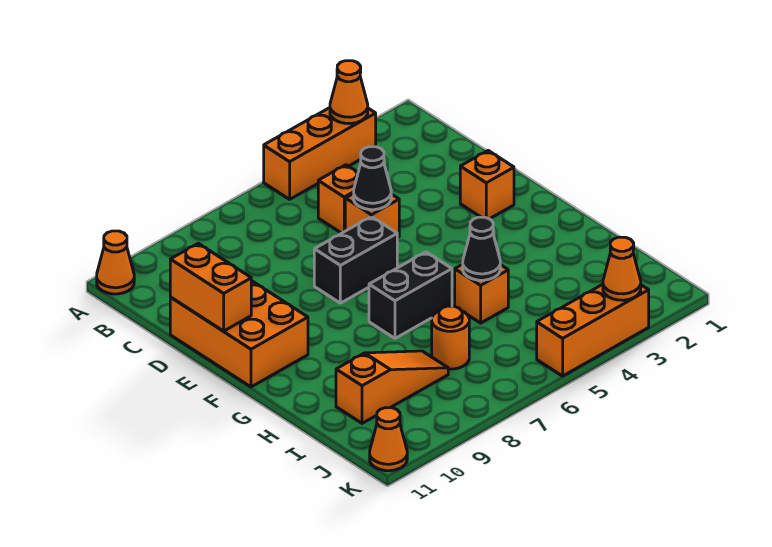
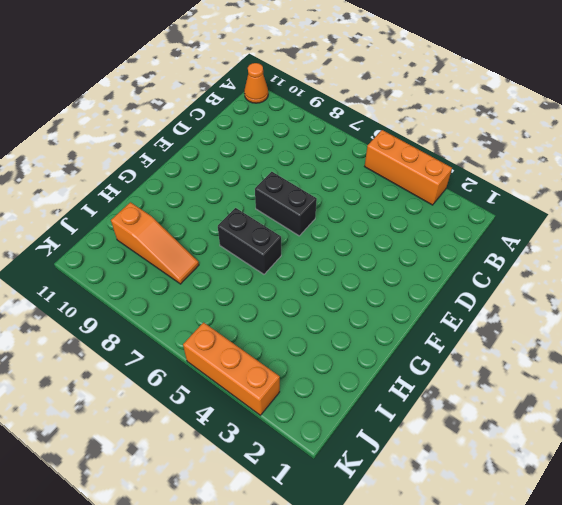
none -> orange brick C5 level 1
none -> orange brick D5 level 1
none -> orange brick D10:F11 level 1

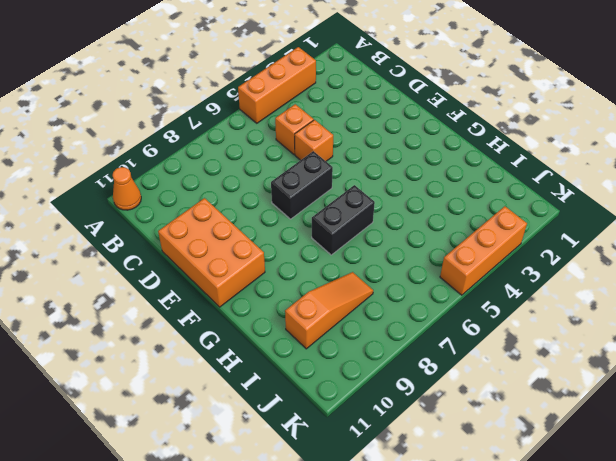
none -> orange brick E2 level 1
none -> orange brick H5 level 1
none -> orange round brick I7 level 1

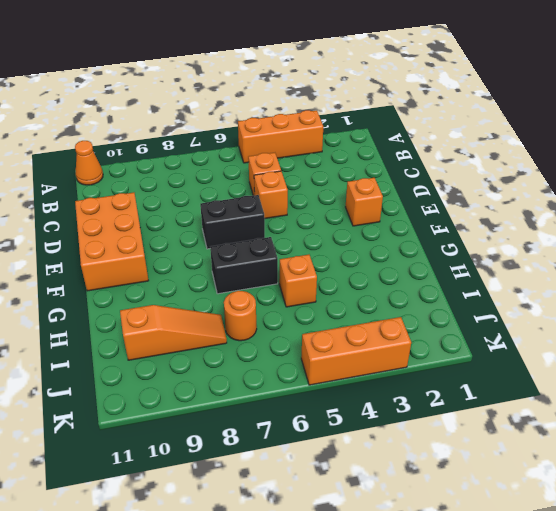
none -> orange cone K11 level 1
none -> orange cone A3 level 2
none -> black cone D5 level 2

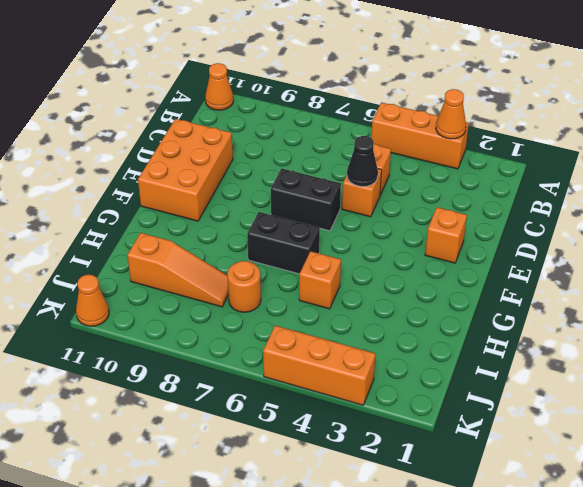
none -> orange brick D11:E11 level 2
none -> black cone H5 level 2
none -> orange cone K3 level 2

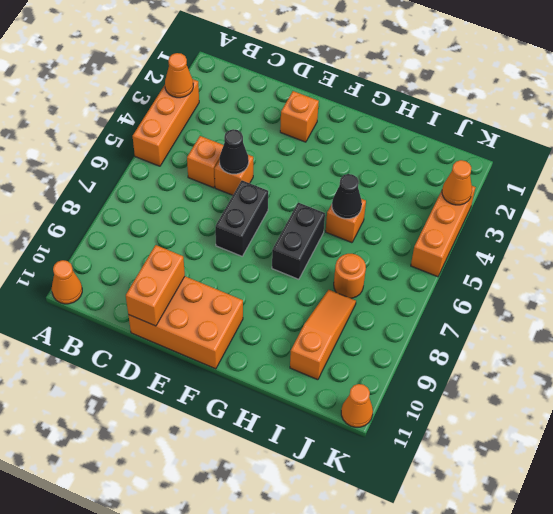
orange brick D10:D11 level 2 -> orange brick D11:E11 level 2

